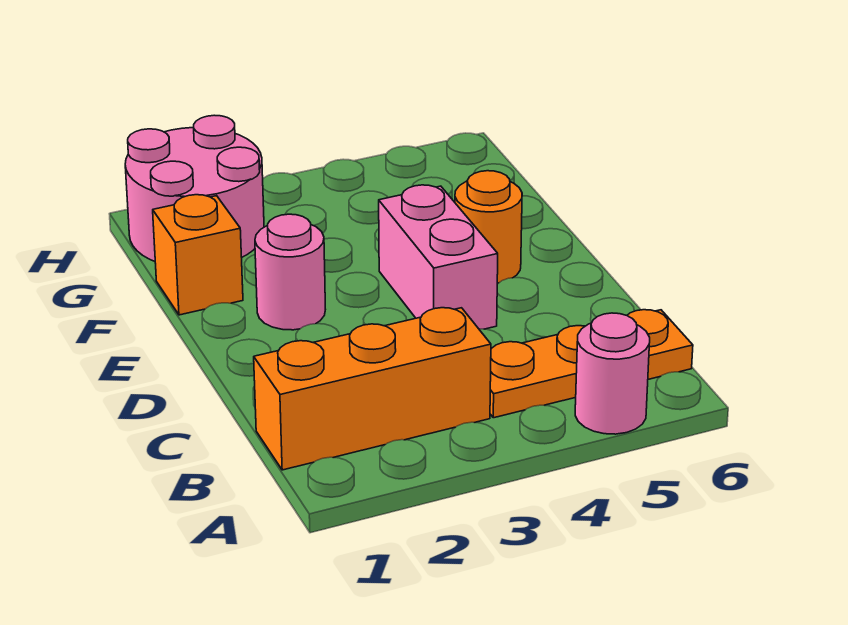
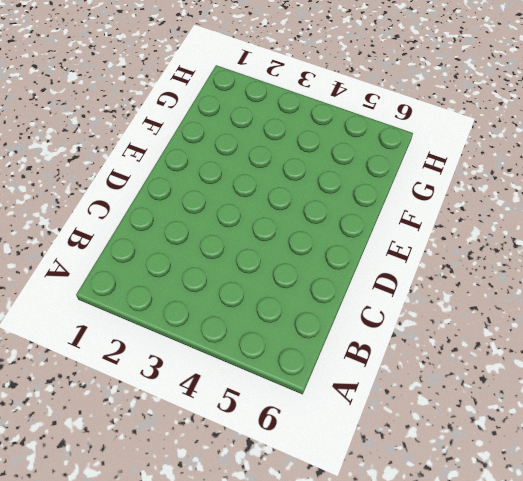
none -> pink round brick A5 level 1
none -> orange brick B1:B3 level 1

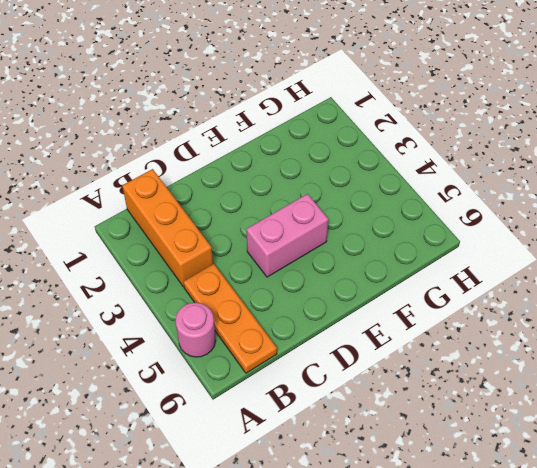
none -> pink round brick E2 level 1
none -> orange round brick E5 level 1

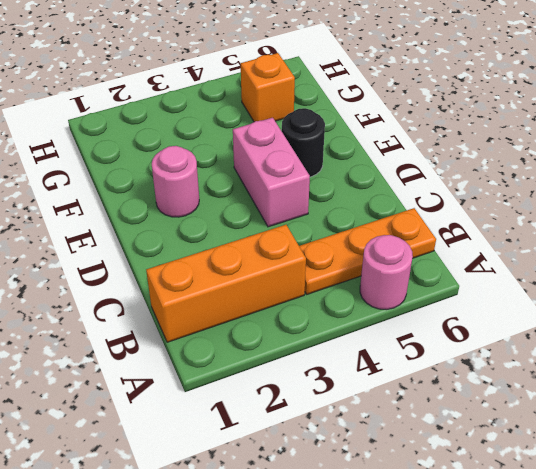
black round brick E5 level 1 -> orange round brick E5 level 1
orange brick G5 level 1 -> orange brick F1 level 1
none -> pink round brick G1:H2 level 1

